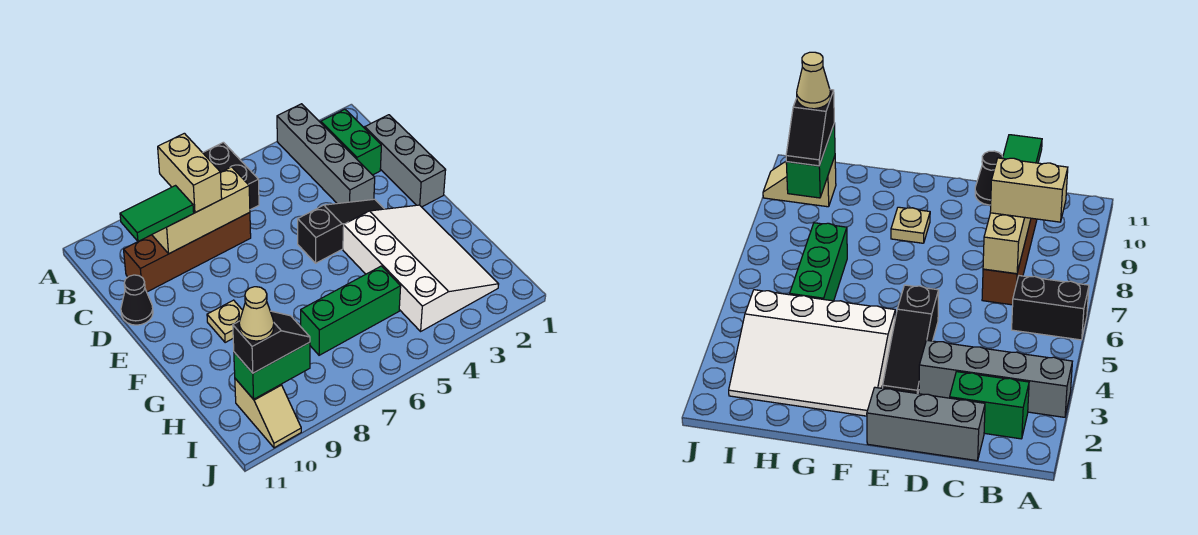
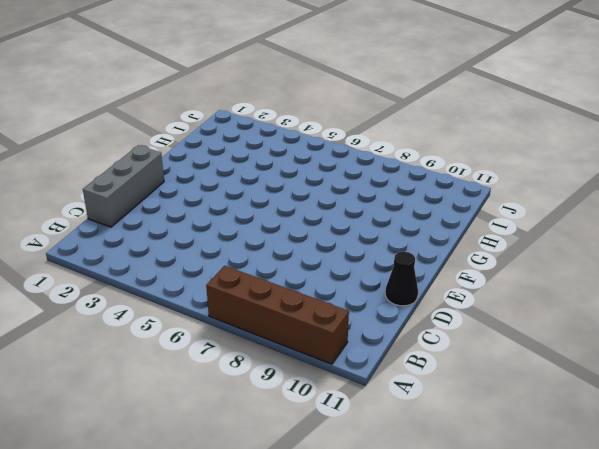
brown brick A7:A10 level 1 -> brown brick C7:C10 level 1
none -> grey brick A3:D3 level 1
none -> black brick A6:B6 level 1
none -> green brick B2:C2 level 1

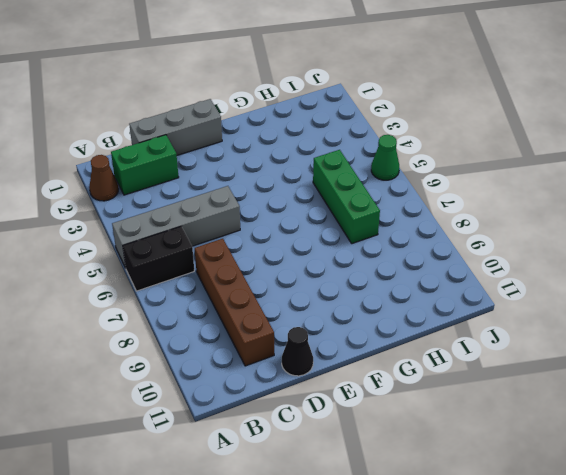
brown cone A2 level 1 -> none
grey brick A5:D5 level 1 -> grey brick A3:D3 level 1
green cone J5 level 1 -> none
none -> black slope E3:E5 level 1 top 5
none -> white slope F2:I4 level 1 top 4
none -> tan plate F9 level 1

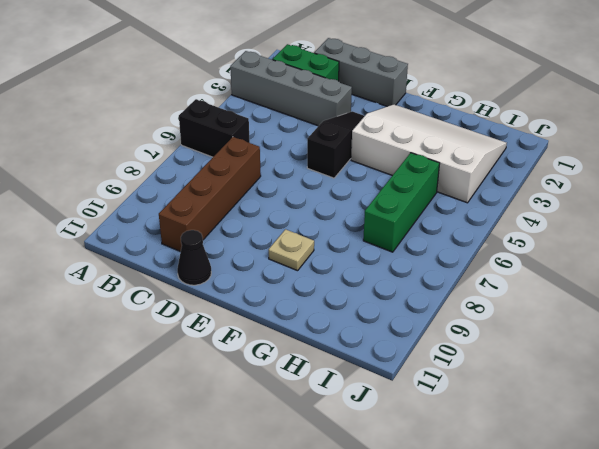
none -> tan slope I10:J10 level 1 top I
none -> tan brick C7:C9 level 2
none -> green brick I9:I10 level 2

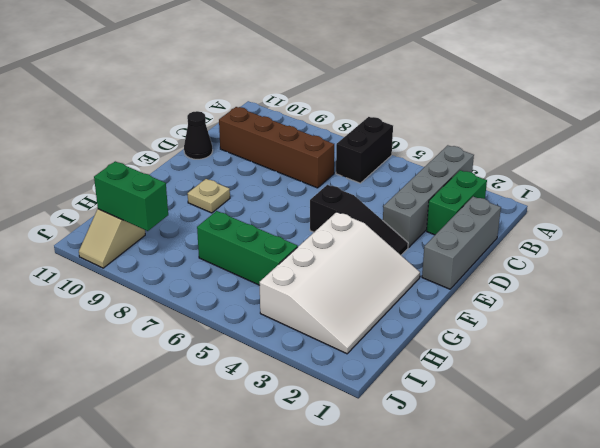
none -> tan brick C7:C9 level 2
none -> tan brick B8:C8 level 3
none -> green tile C9:C10 level 3

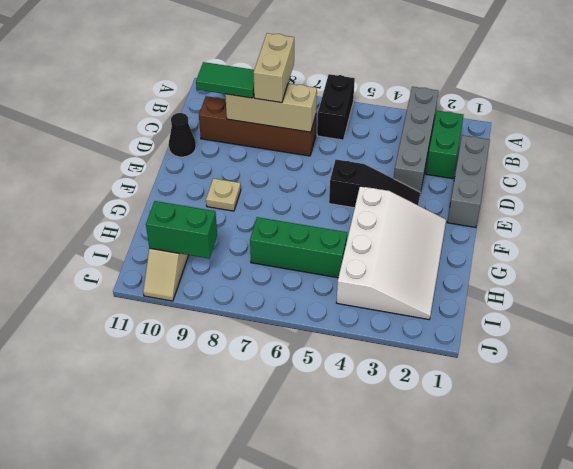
none -> black slope I9:I10 level 3 top 10
none -> tan cone I10 level 4

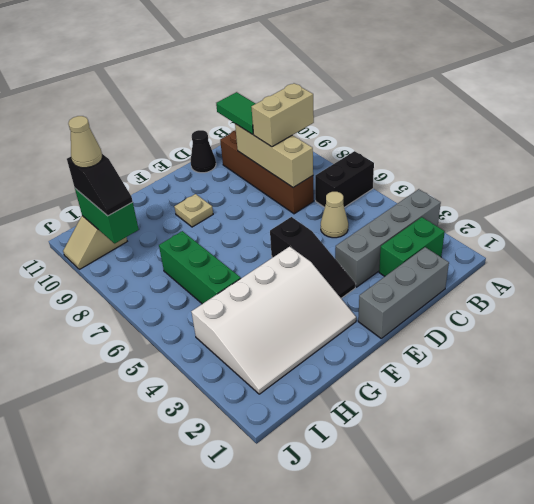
tan cone C5 level 1 -> none

